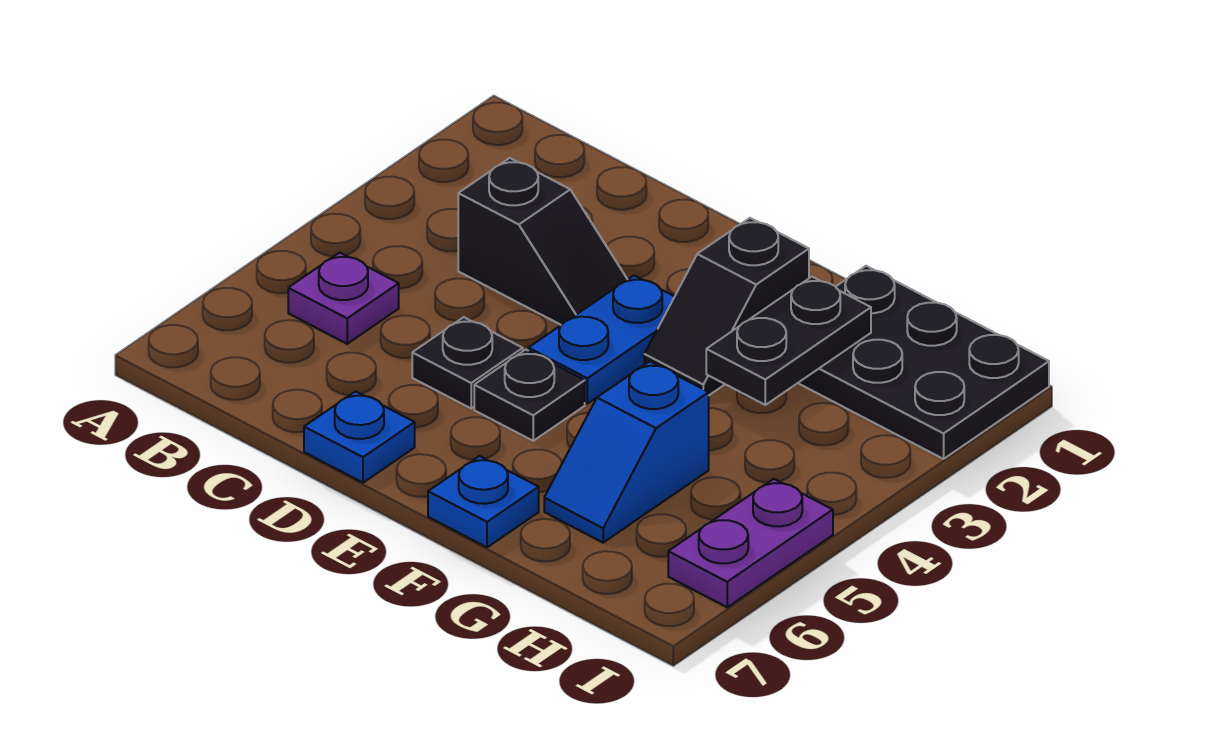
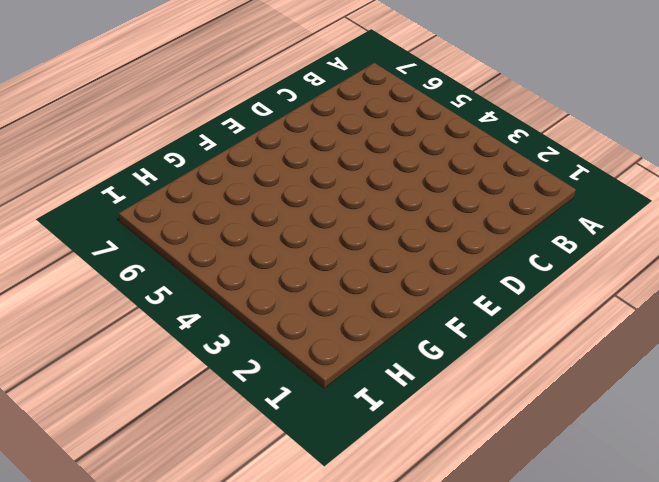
none -> purple plate B5 level 1
none -> black slope C3:D3 level 1 top C
none -> black plate D5 level 1

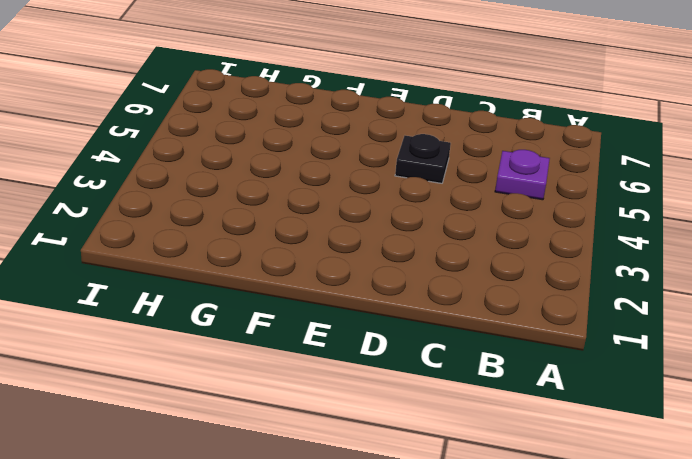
none -> black slope C3:D3 level 1 top C
none -> blue plate D7 level 1
none -> blue plate E3:E4 level 1

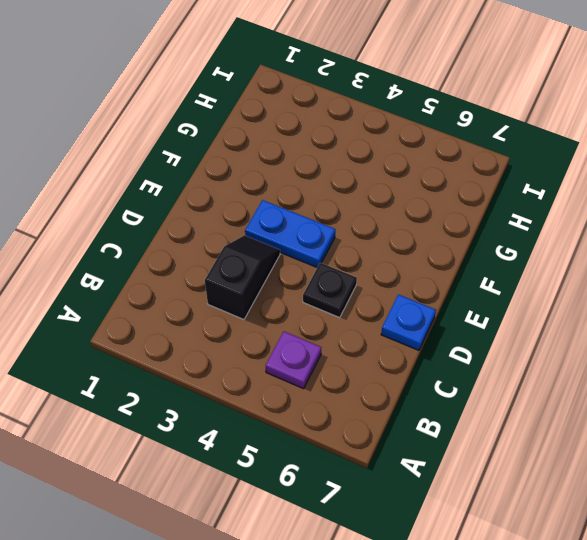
none -> black plate E5 level 1
none -> black slope F2:F3 level 1 top 2
none -> blue plate F7 level 1

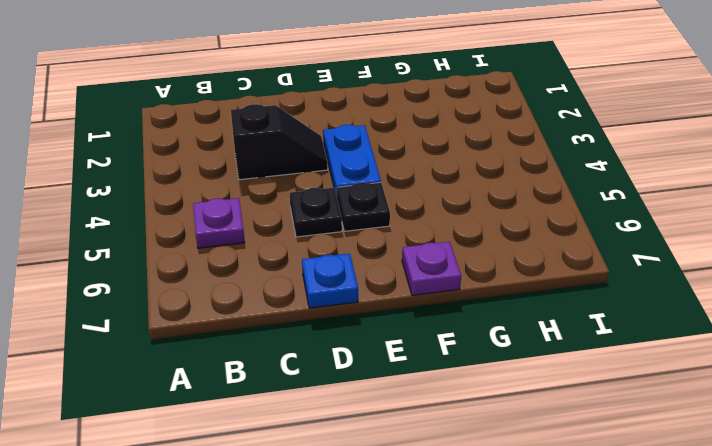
purple plate F7 level 1 -> blue plate F7 level 1
none -> black slope F2:F3 level 1 top 2
none -> black plate G1:I2 level 1
none -> blue slope G5:G6 level 1 top 5

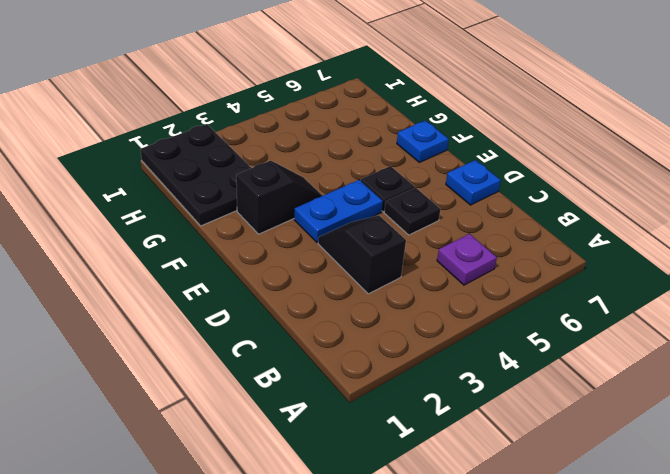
none -> blue slope G5:G6 level 1 top 5
none -> purple plate I5:I6 level 1
none -> black plate G2:G3 level 2

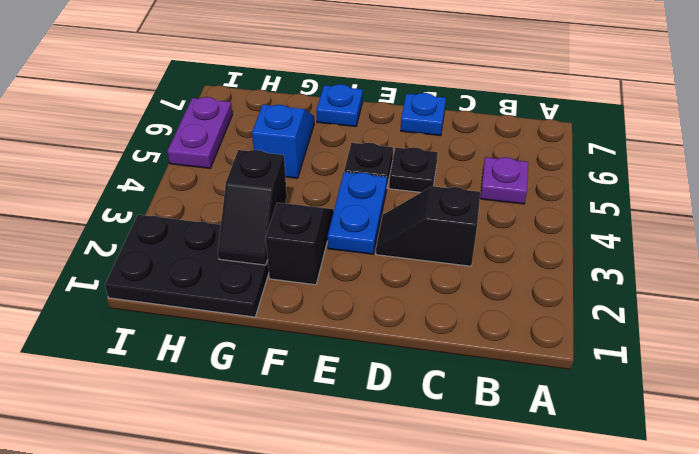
black slope G2:G3 level 2 top 3 -> black plate G2:G3 level 2

